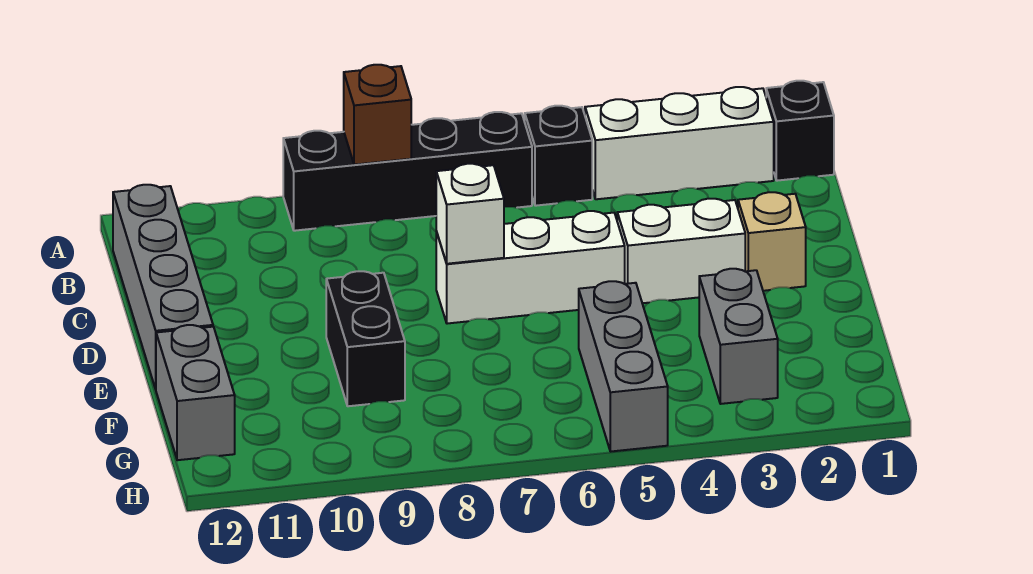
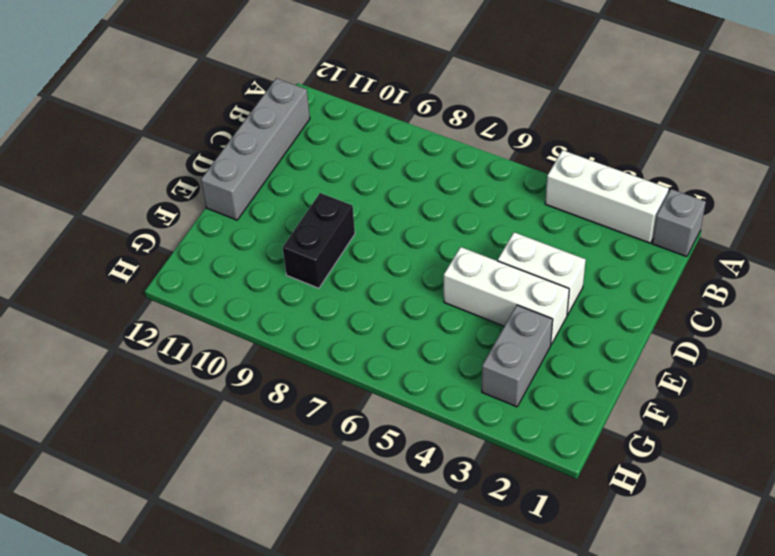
grey brick A1 level 1 -> black brick A1 level 1
white brick E3:E5 level 1 -> white brick D5:D7 level 1
none -> black brick A5 level 1
none -> black brick A6:A9 level 1
none -> tan brick D2 level 1

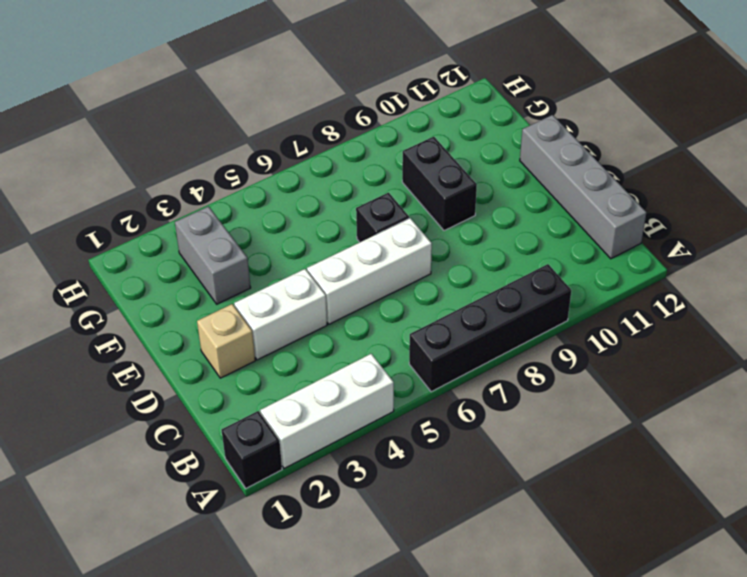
black brick E7 level 1 -> black brick A5 level 1
none -> grey brick F5:H5 level 1
none -> grey brick F12:G12 level 1
none -> brown brick A8 level 2

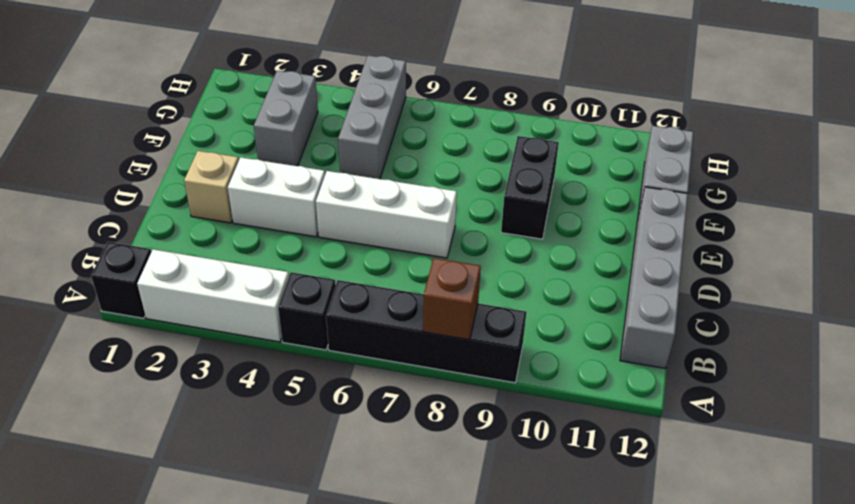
none -> white brick D7 level 2

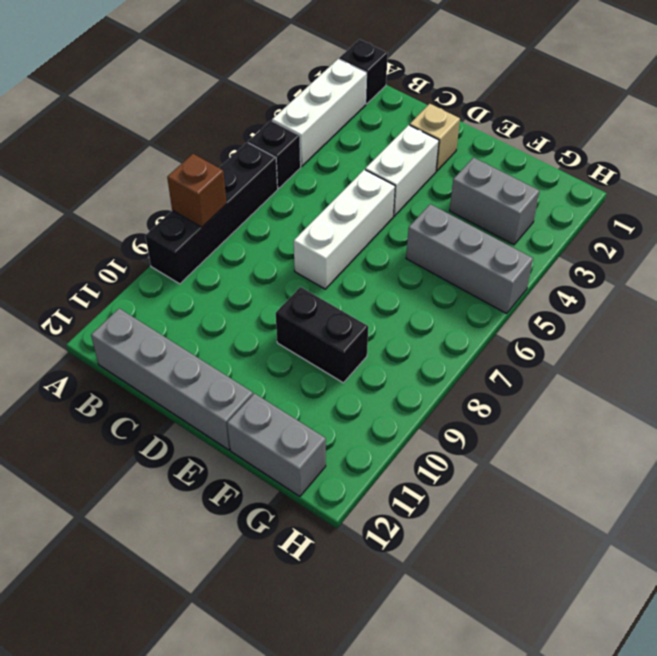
none -> white brick D7 level 2

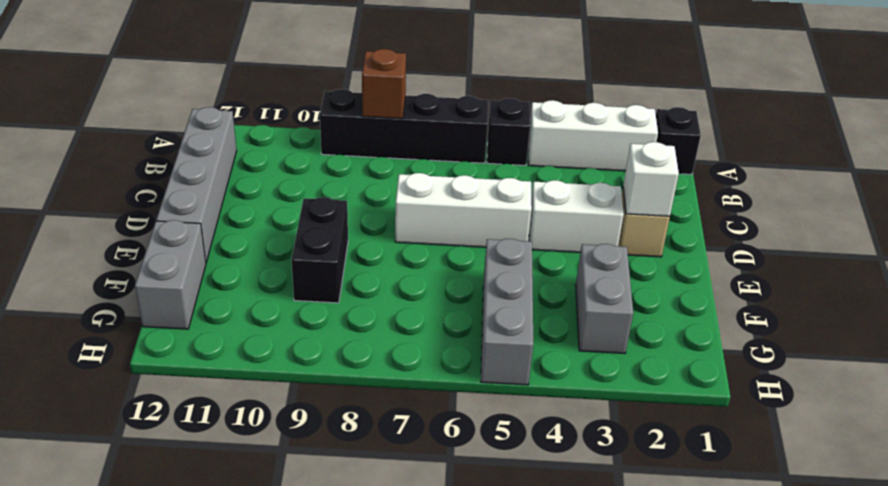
white brick D2 level 2 -> white brick D7 level 2

